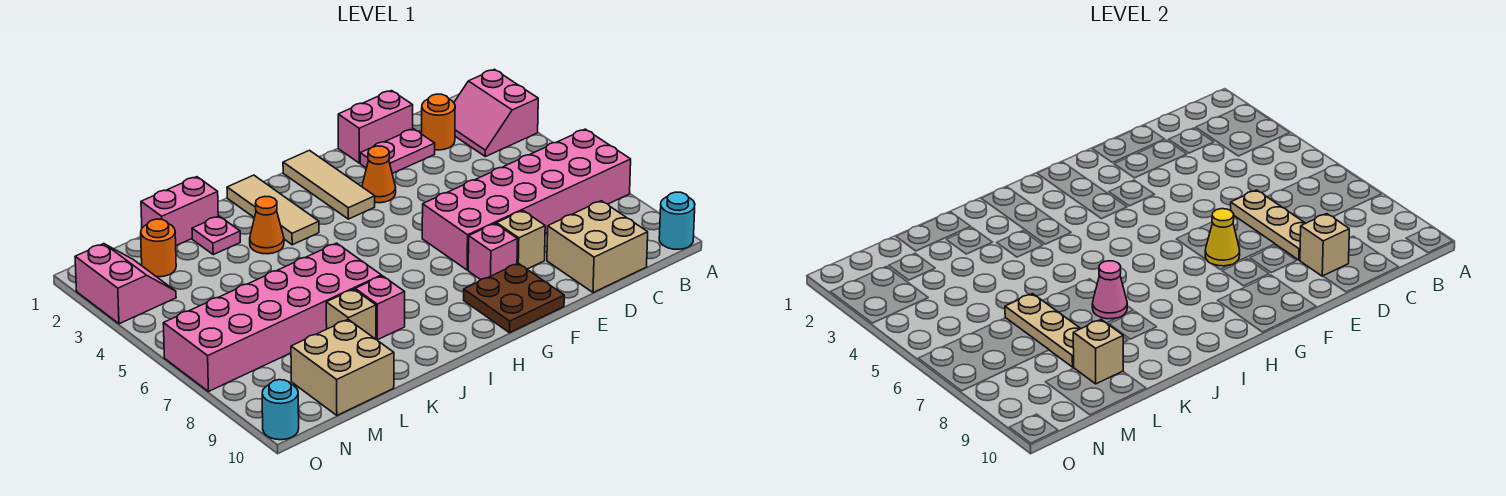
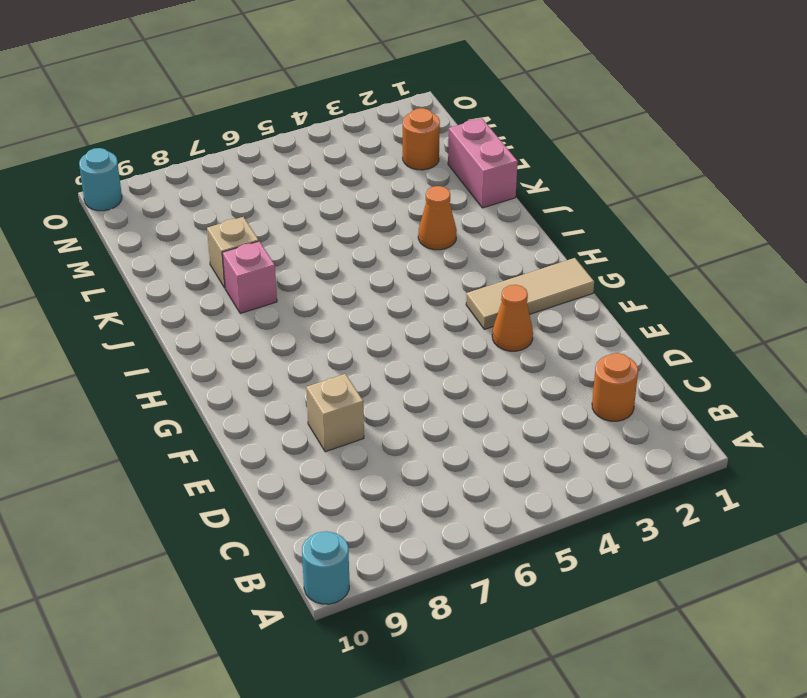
none -> pink slope A2:B3 level 1 top A
none -> pink brick A6:F7 level 1
none -> tan brick C9:D10 level 1

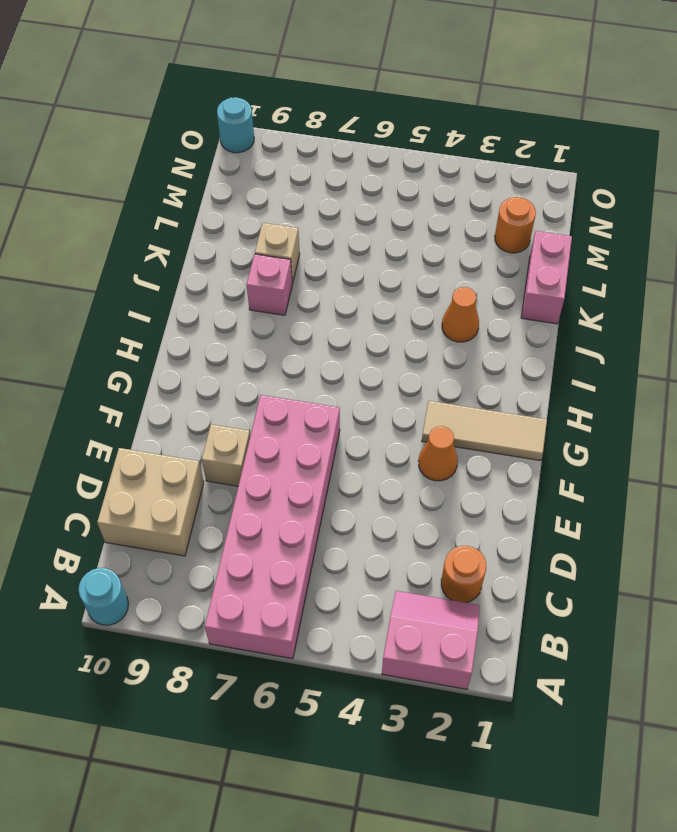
none -> pink brick D1:E1 level 1
none -> pink plate D2:E2 level 1
none -> pink brick F8 level 1

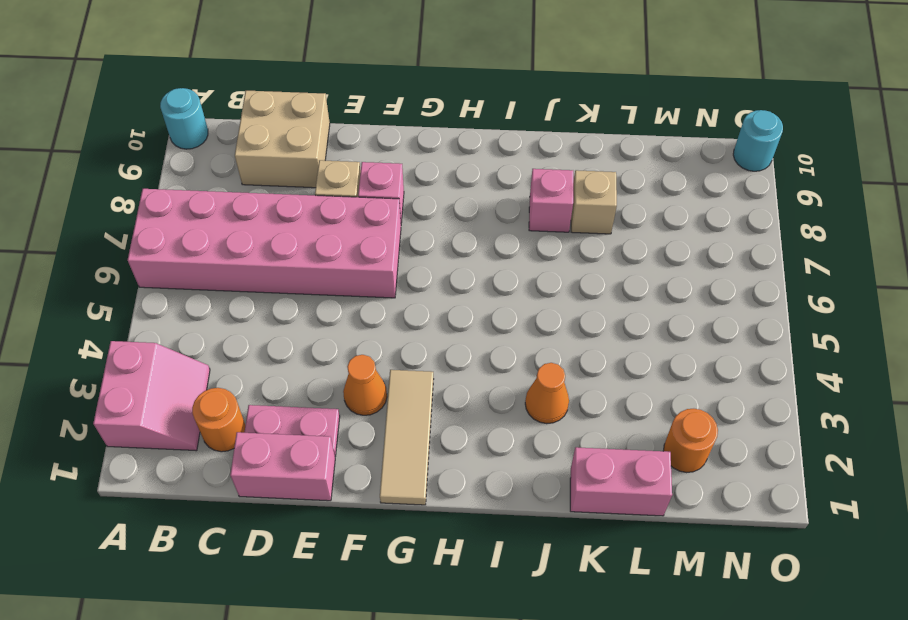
none -> brown plate F9:G10 level 1
none -> tan tile I1:I3 level 1
none -> pink brick J6:O7 level 1

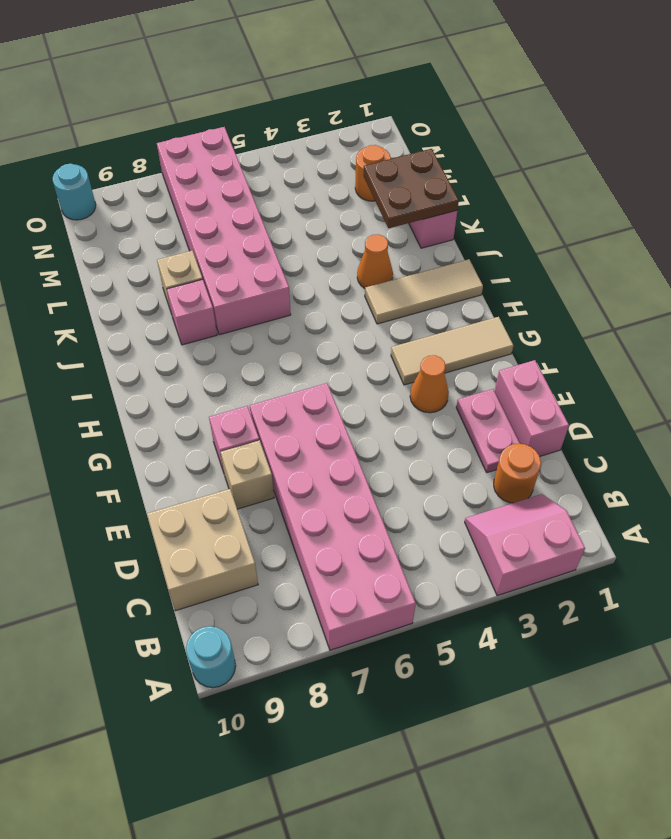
brown plate K1:L2 level 2 -> brown plate F9:G10 level 1
none -> pink plate K2 level 1
none -> tan brick L9:M10 level 1
none -> pink slope N2:O3 level 1 top O

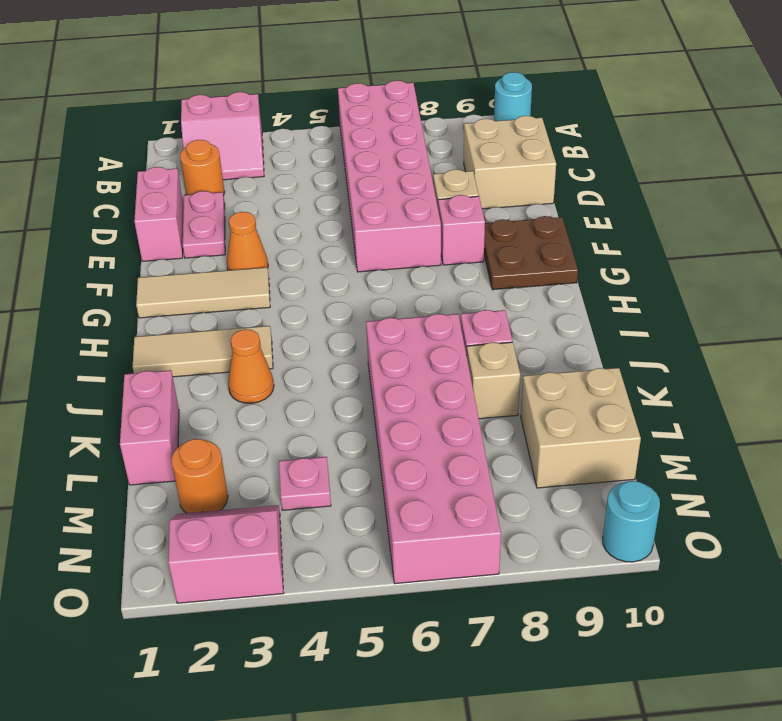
pink plate M4 level 1 -> pink plate K2 level 1
none -> tan plate D6:D8 level 2
none -> tan brick D9 level 2
none -> yellow cone F7 level 2

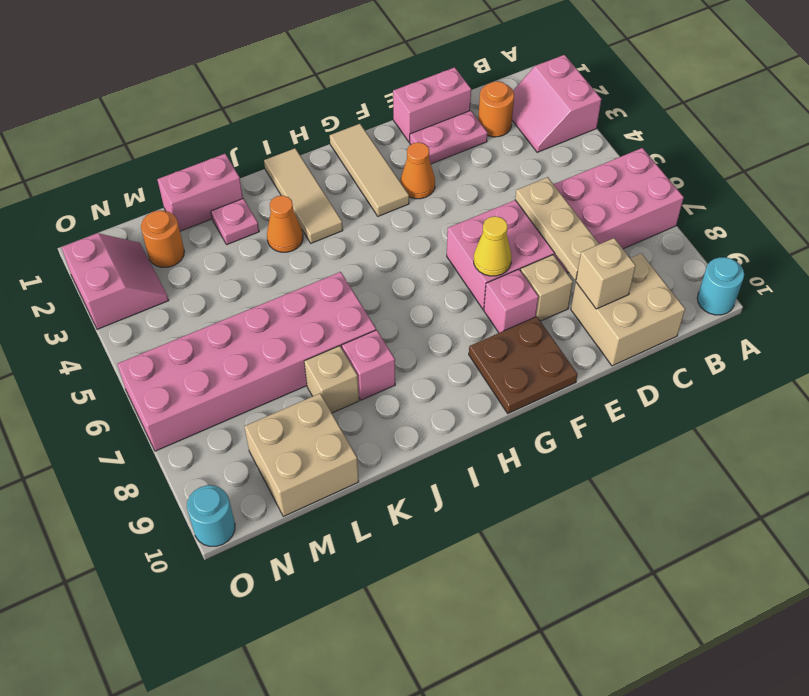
none -> pink cone J7 level 2
none -> tan plate L6:L8 level 2
none -> tan brick L9 level 2

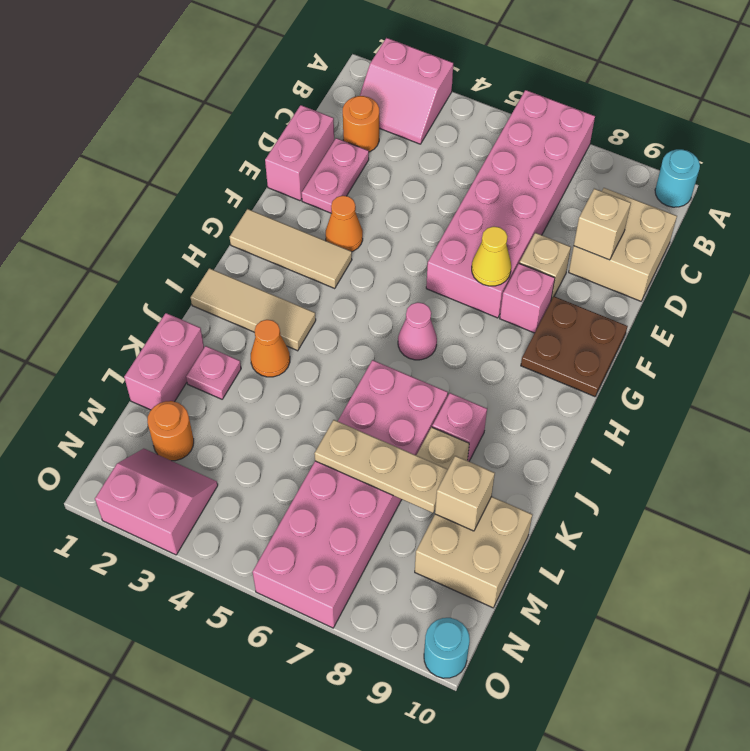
pink cone H6 level 1 -> pink cone J7 level 2
none -> tan plate D6:D8 level 2

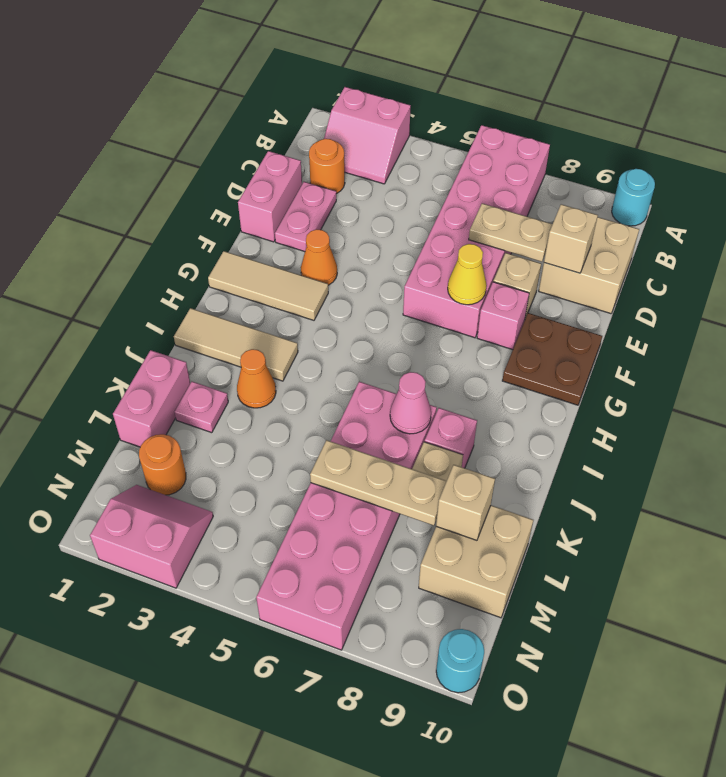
tan plate D7:D8 level 2 -> tan plate D6:D8 level 2

